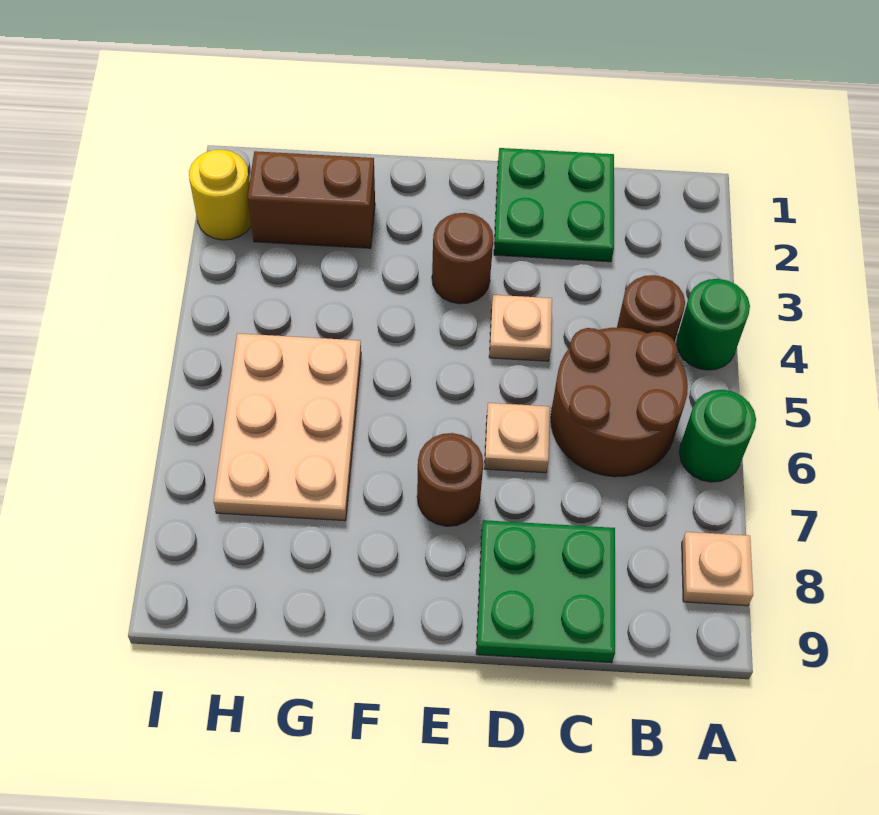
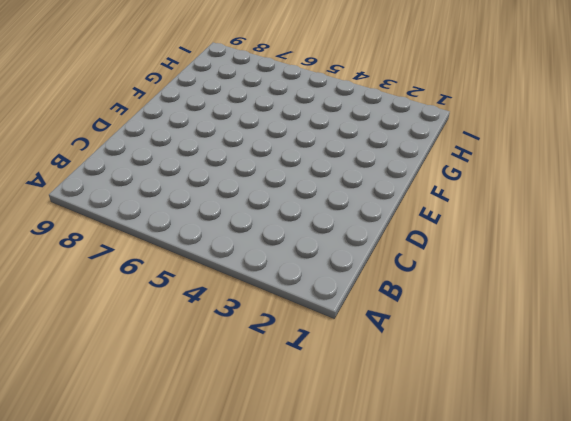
none -> green round brick A4 level 1
none -> green round brick A6 level 1
none -> tan plate A8 level 1

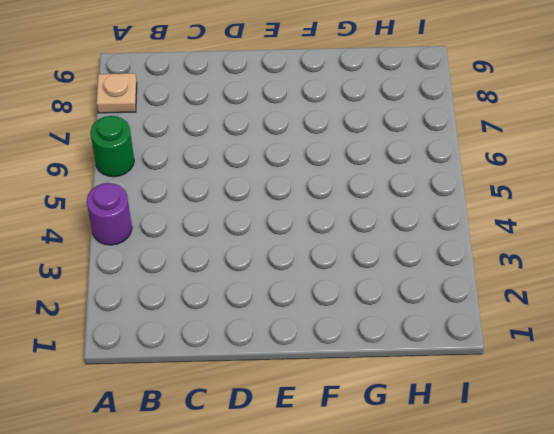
purple round brick A4 level 1 -> green round brick A4 level 1
none -> brown round brick B4 level 1
none -> brown round brick B5:C6 level 1
none -> green plate C1:D2 level 1

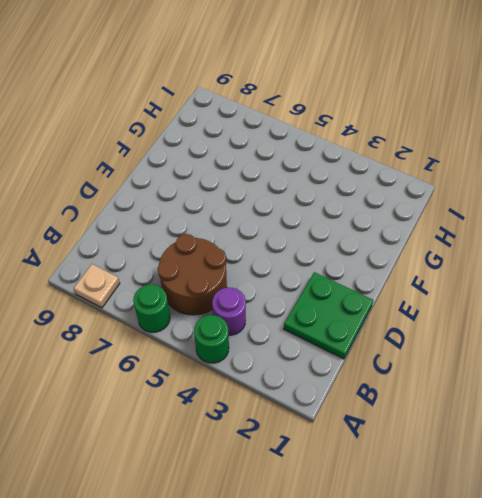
purple round brick B4 level 1 -> brown round brick B4 level 1
none -> green plate C8:D9 level 1
none -> tan plate D4 level 1
none -> tan plate D6 level 1

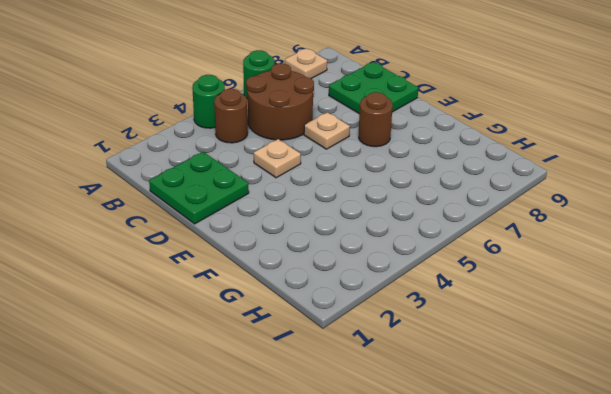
none -> brown round brick E3 level 1
none -> brown brick G2:H2 level 1
none -> tan plate G5:H7 level 1

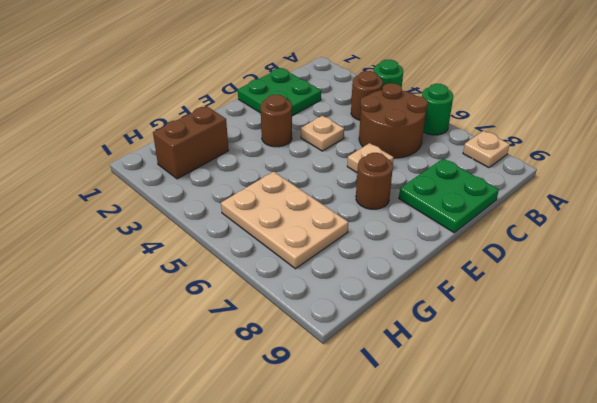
none -> yellow round brick I2 level 1

